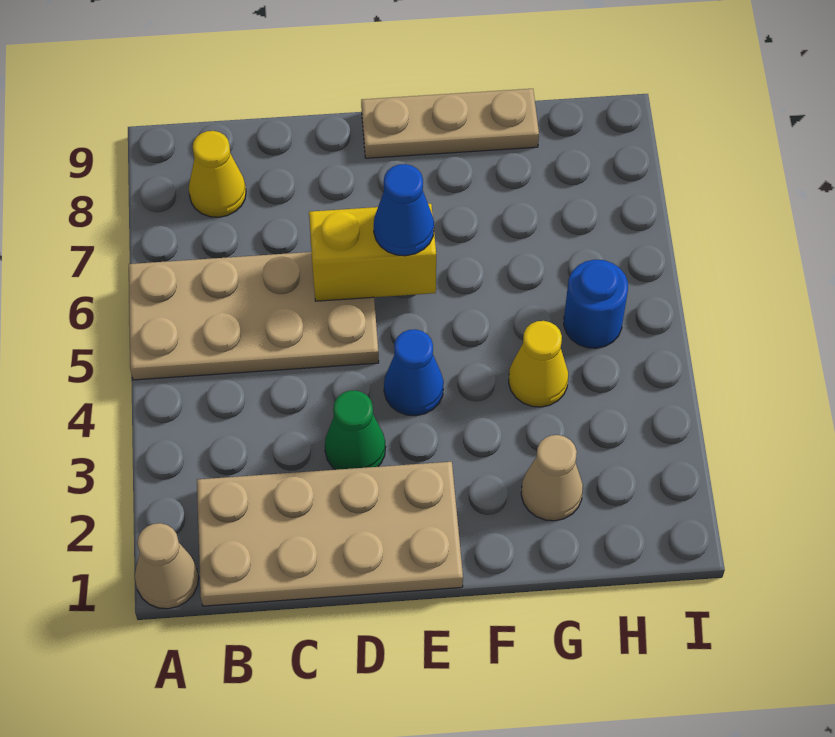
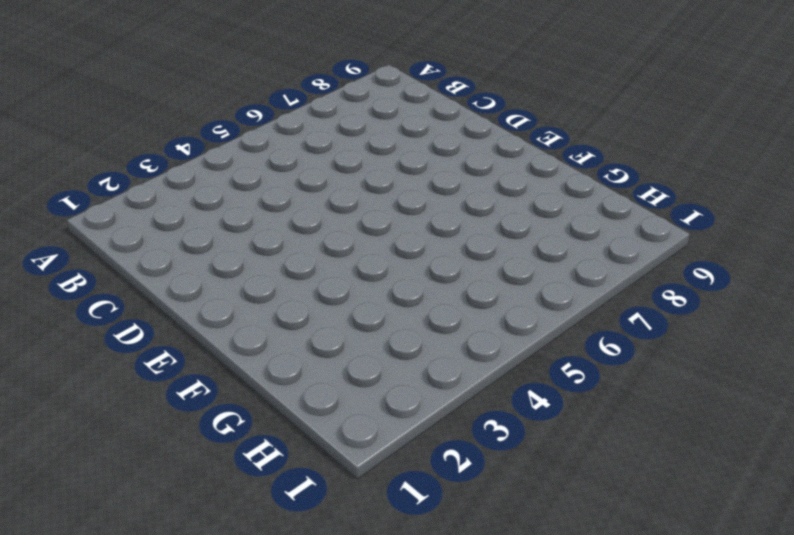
none -> tan cone A1 level 1
none -> tan plate A5:D6 level 1
none -> tan plate B1:E2 level 1

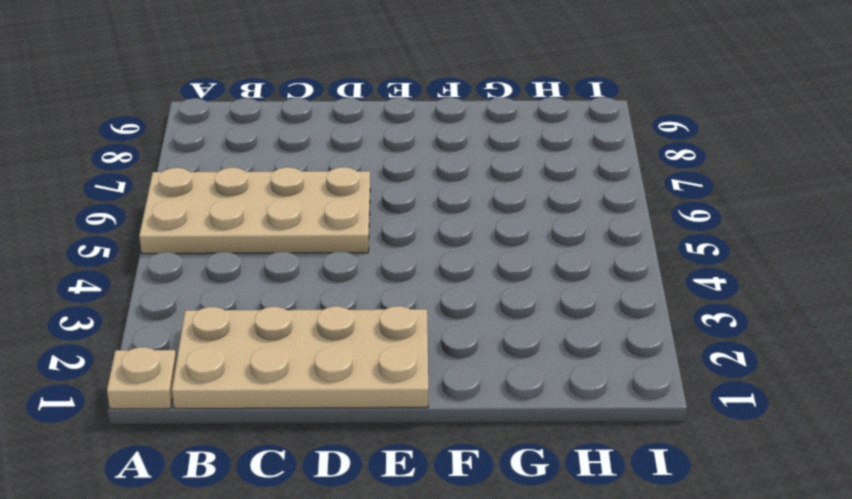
tan plate A1 level 1 -> tan cone A1 level 1
none -> yellow cone B8 level 1
none -> green cone D3 level 1
none -> blue cone E4 level 1

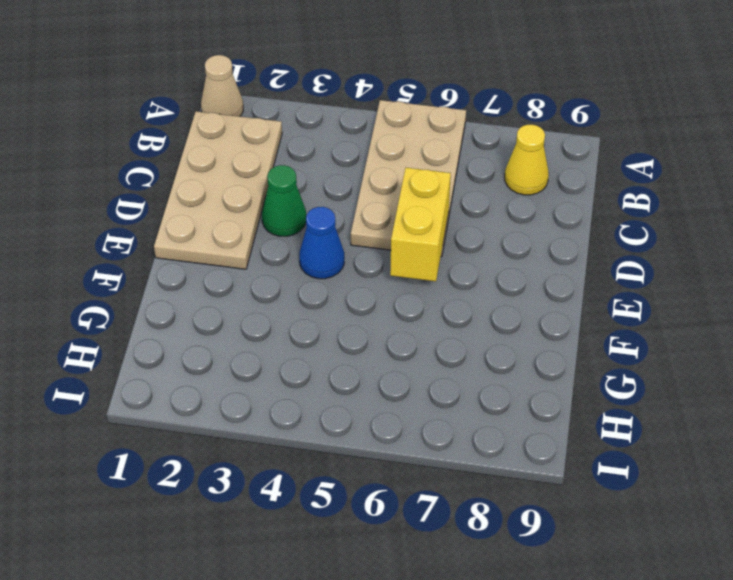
none -> tan plate E9:G9 level 1
none -> tan cone G2 level 1
none -> yellow cone G4 level 1

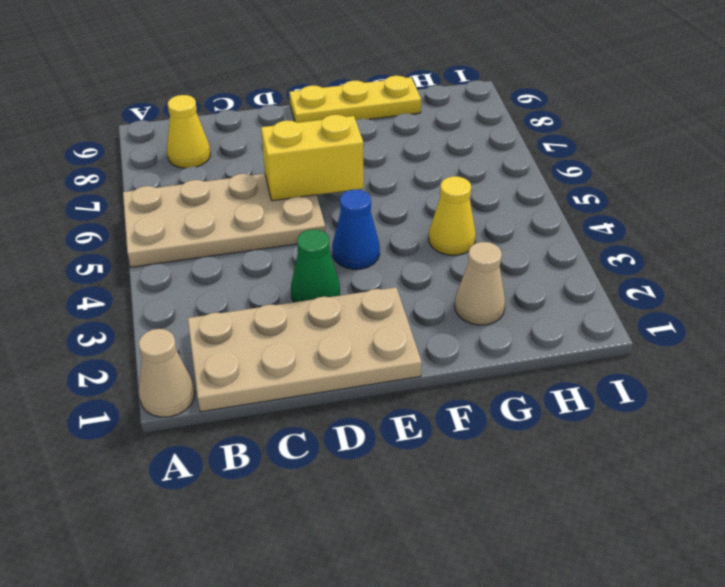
yellow plate E9:G9 level 1 -> tan plate E9:G9 level 1
none -> blue round brick H5 level 1
none -> blue cone E6 level 3

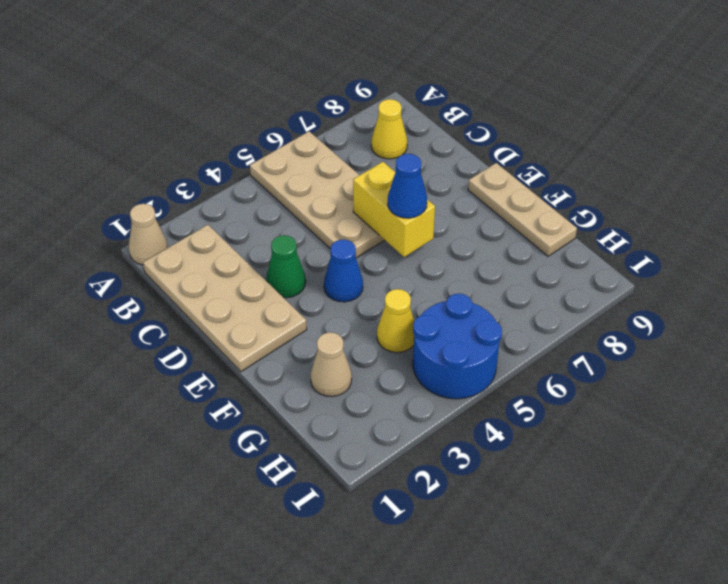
blue round brick H4:I5 level 1 -> blue round brick H5 level 1

